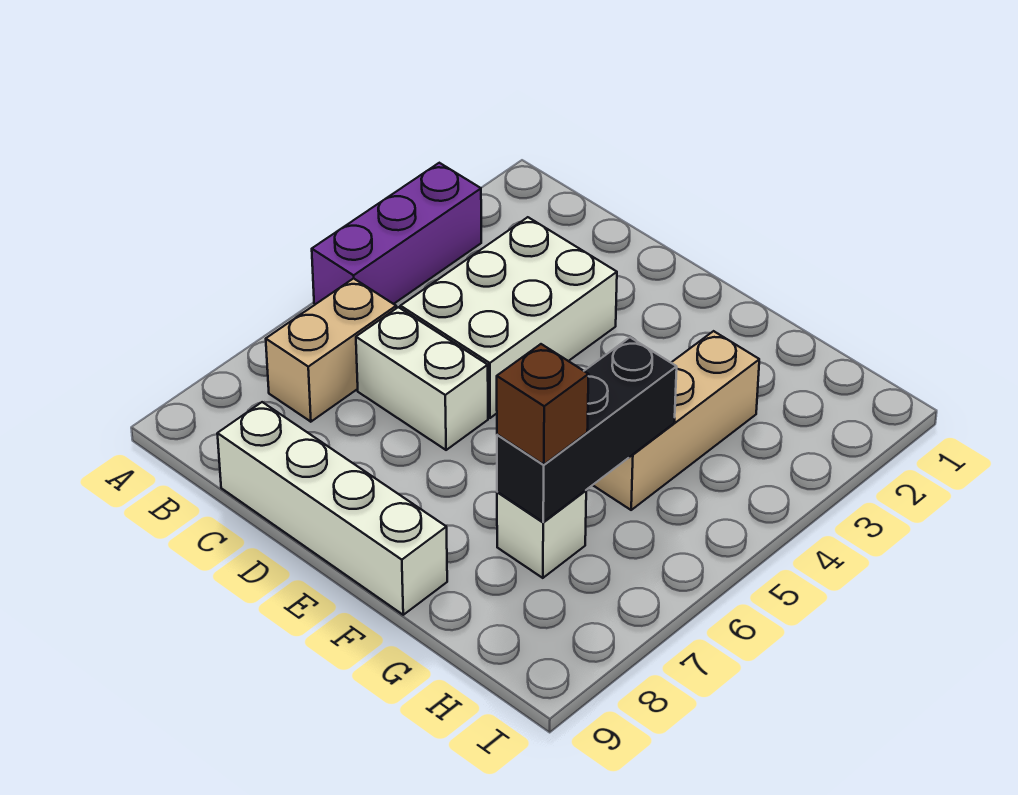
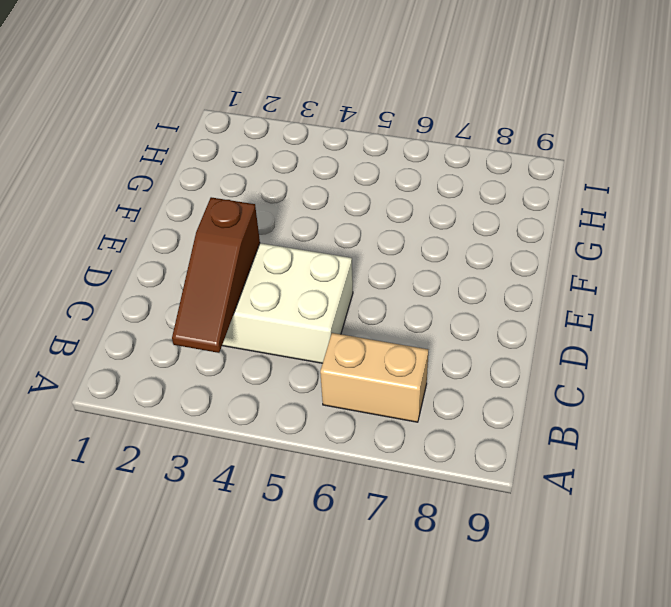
brown slope B3:D3 level 2 top D -> none
none -> purple brick A3:A5 level 1
none -> white brick C6:D6 level 1

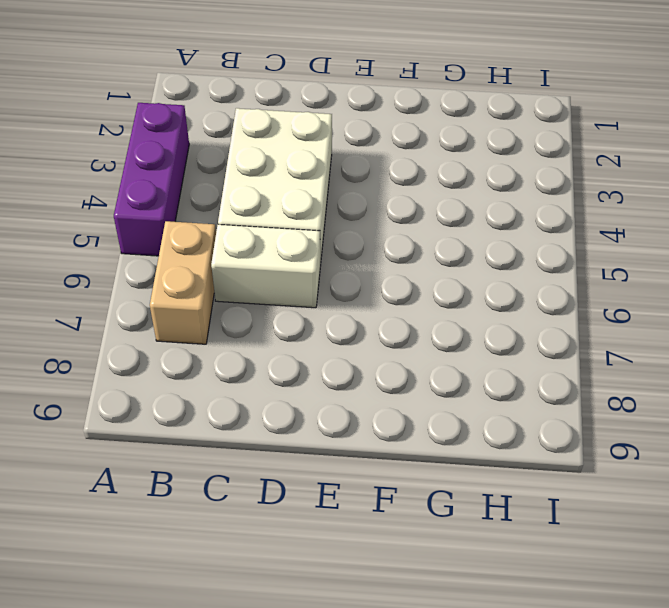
none -> white brick C9:F9 level 1
none -> tan brick G3:G5 level 1

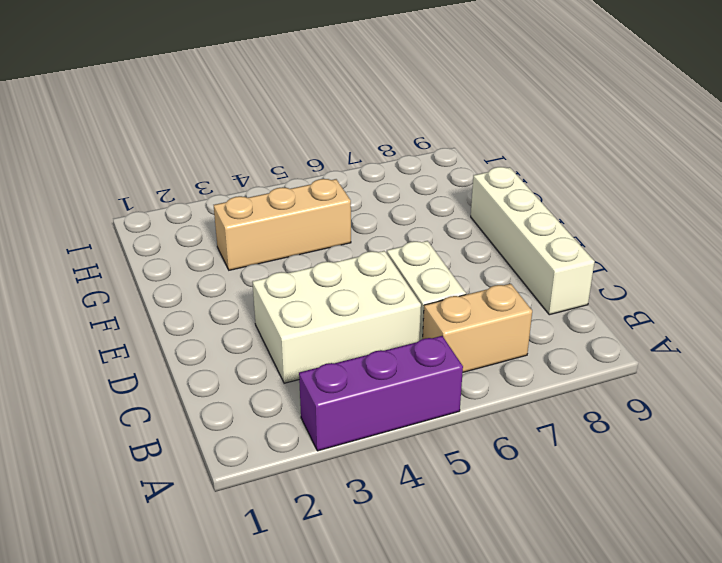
none -> white brick G7 level 1
none -> black brick G5:G7 level 2

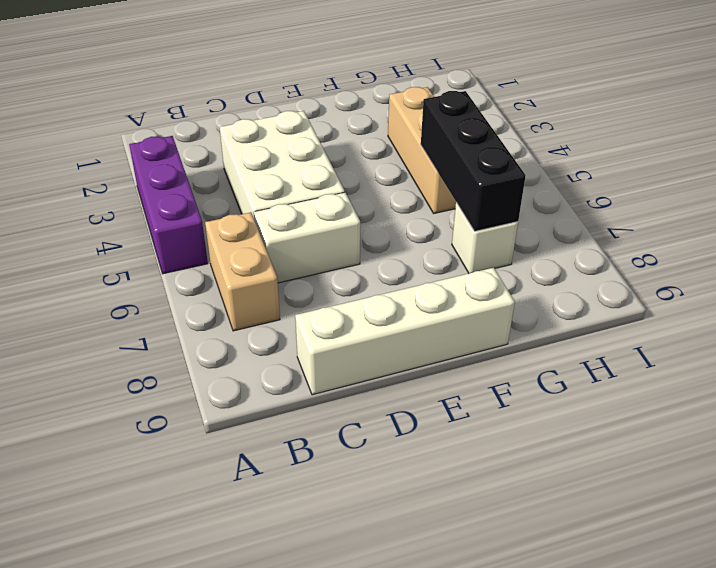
none -> brown brick G7 level 3

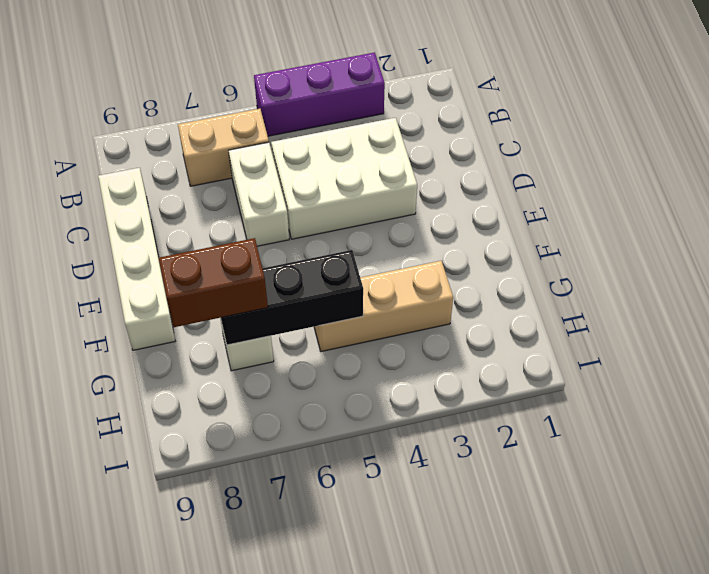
brown brick G7:G8 level 3 -> brown brick G7 level 3

